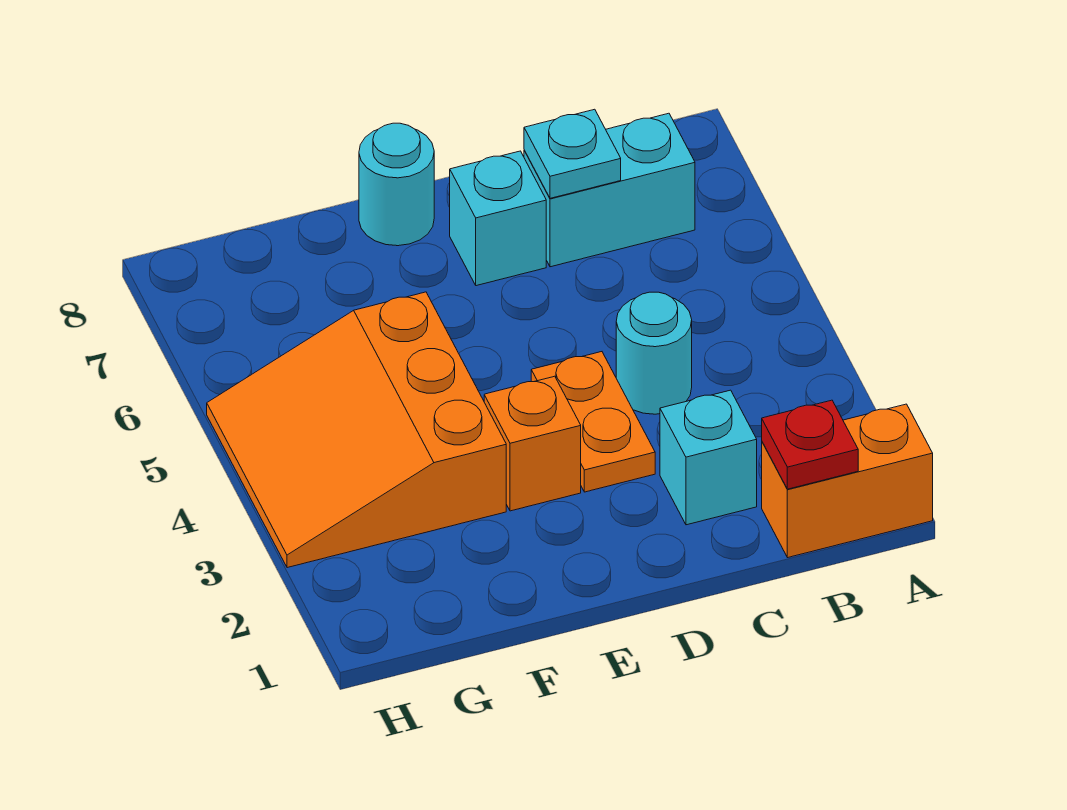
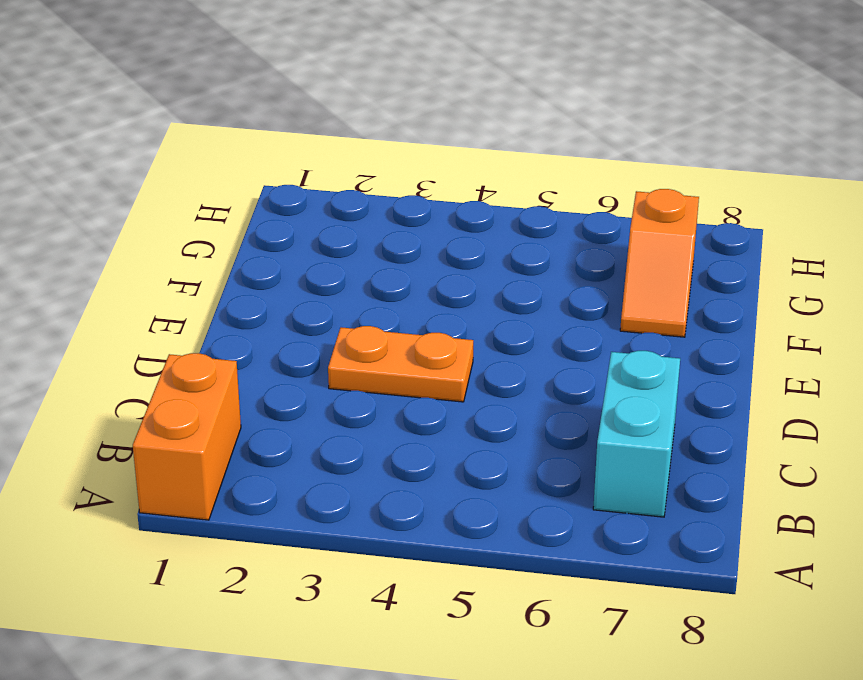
orange slope F7:G7 level 1 top G -> none
none -> cyan brick C2 level 1
none -> cyan round brick C4 level 1

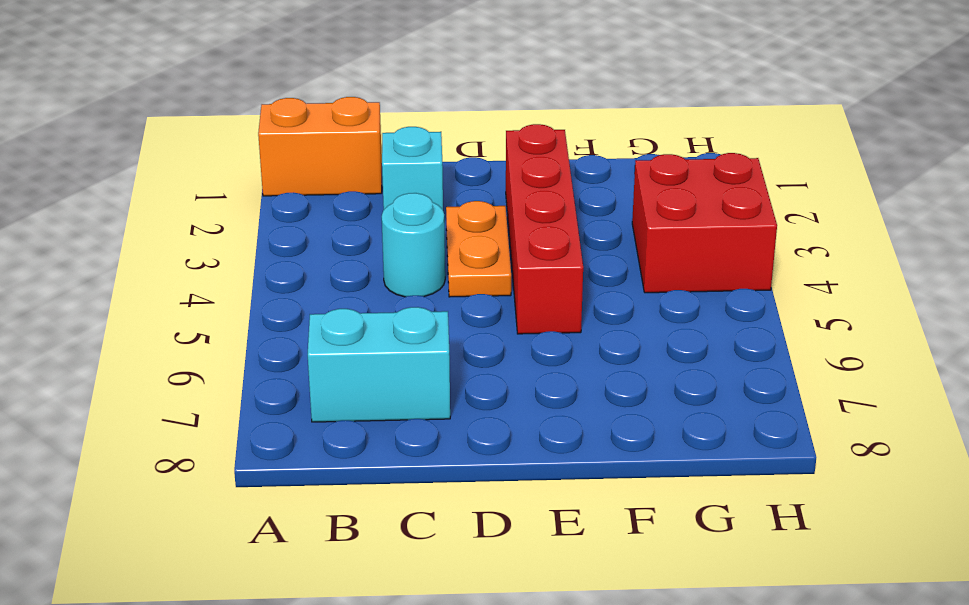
red brick E2:E5 level 1 -> orange brick E3 level 1
red brick G3:H4 level 1 -> orange slope F3:H5 level 1 top F
none -> cyan brick D7 level 1
none -> cyan round brick E8 level 1

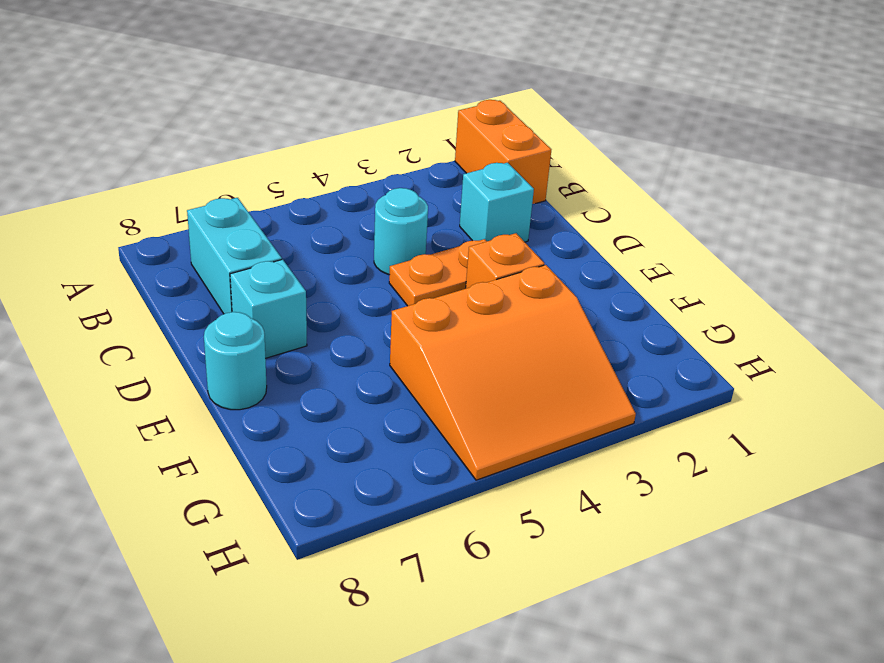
none -> red plate B1 level 2
none -> cyan plate C7 level 2

